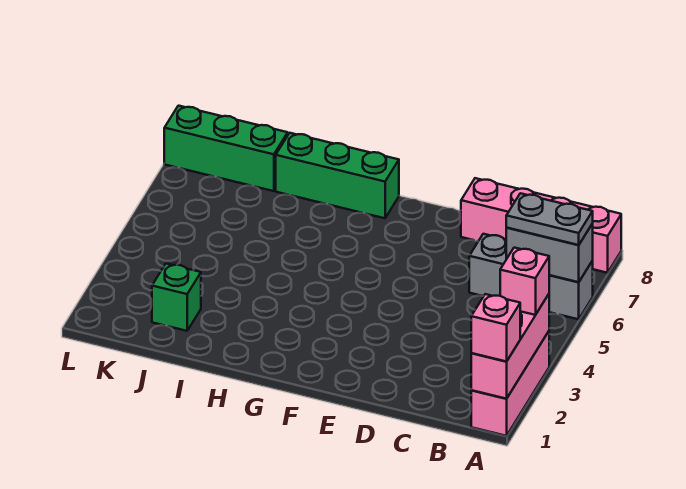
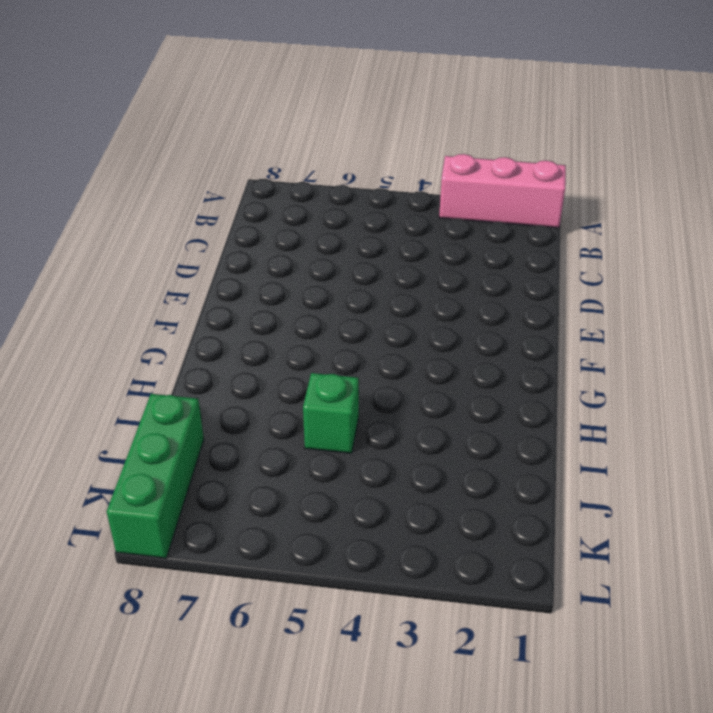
green brick I5 level 1 -> green brick J2 level 1
none -> grey brick A6:C6 level 1
none -> pink brick A8:D8 level 1

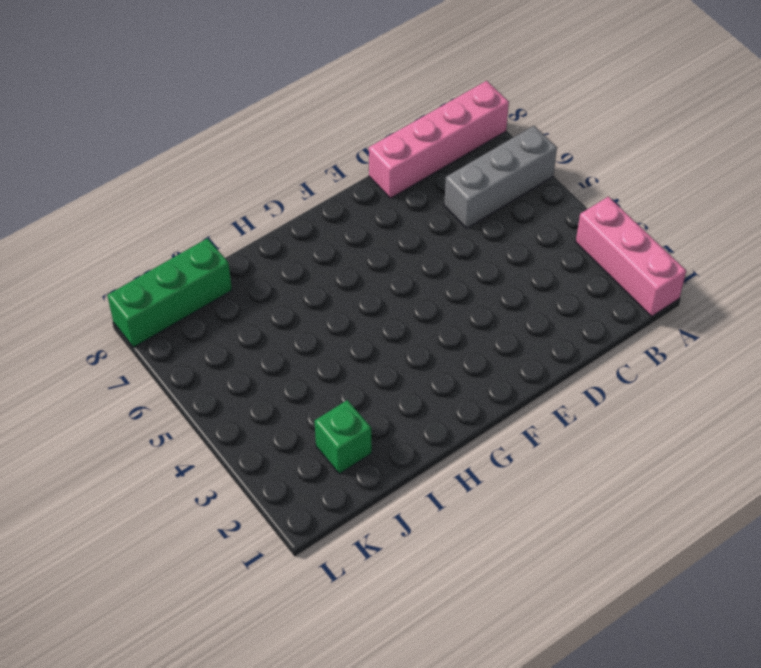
none -> green brick G8:I8 level 1
none -> pink brick A1:A3 level 2

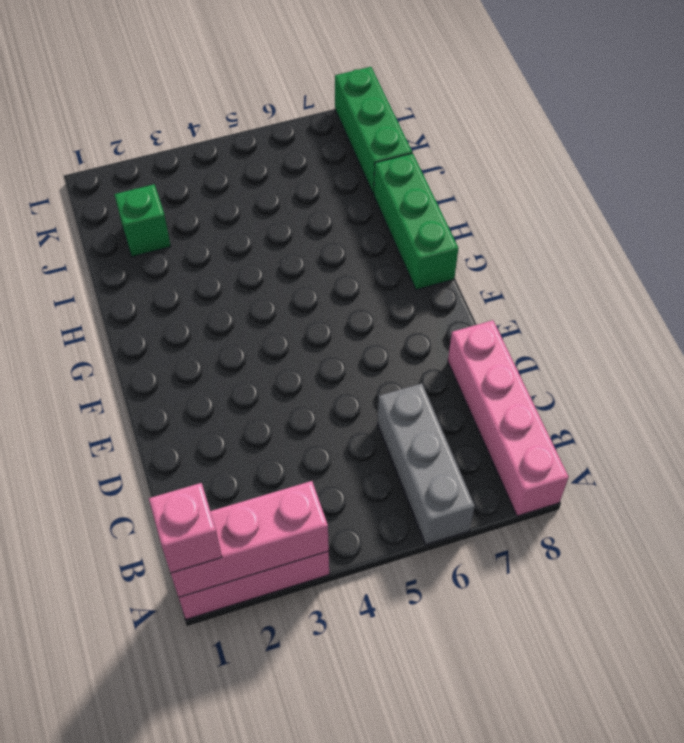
none -> grey brick A6:B6 level 2
none -> pink brick A3 level 3

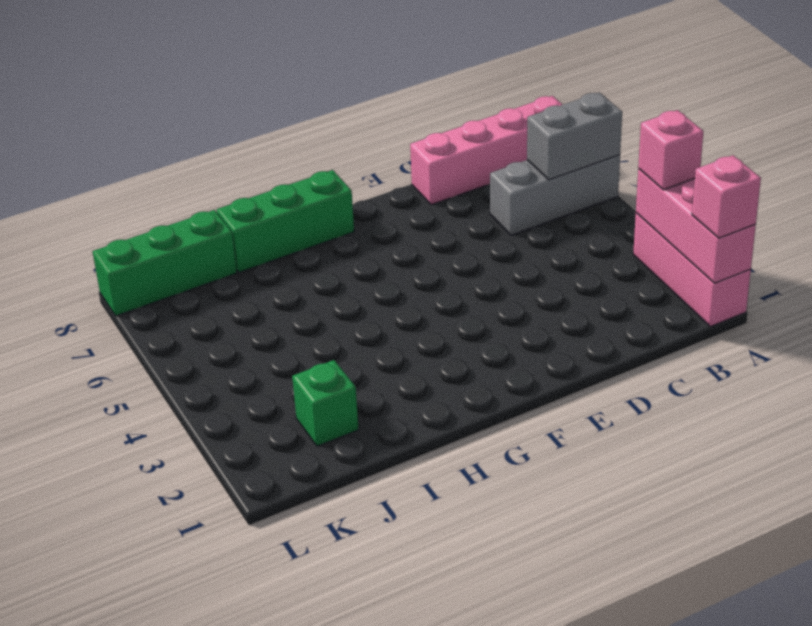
none -> grey plate A6:B6 level 3

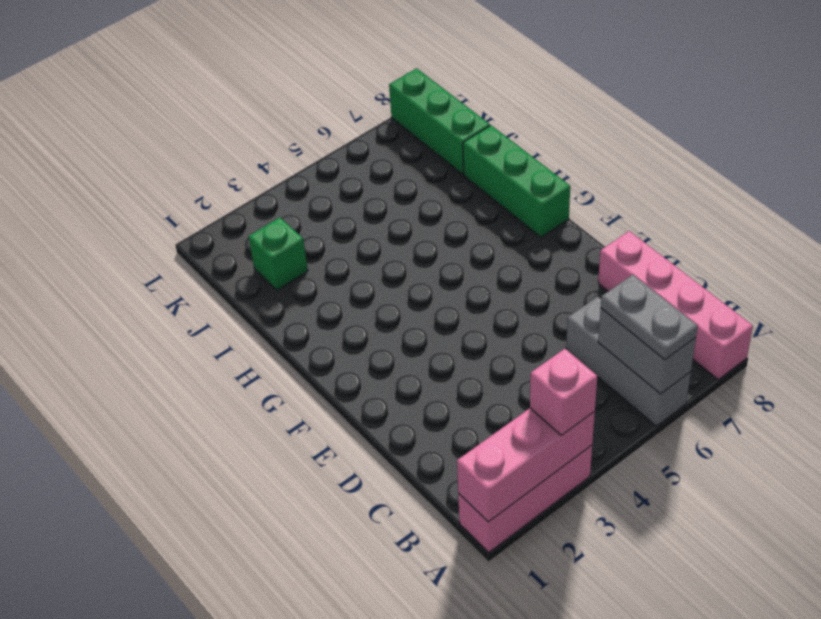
none -> pink brick A1 level 3

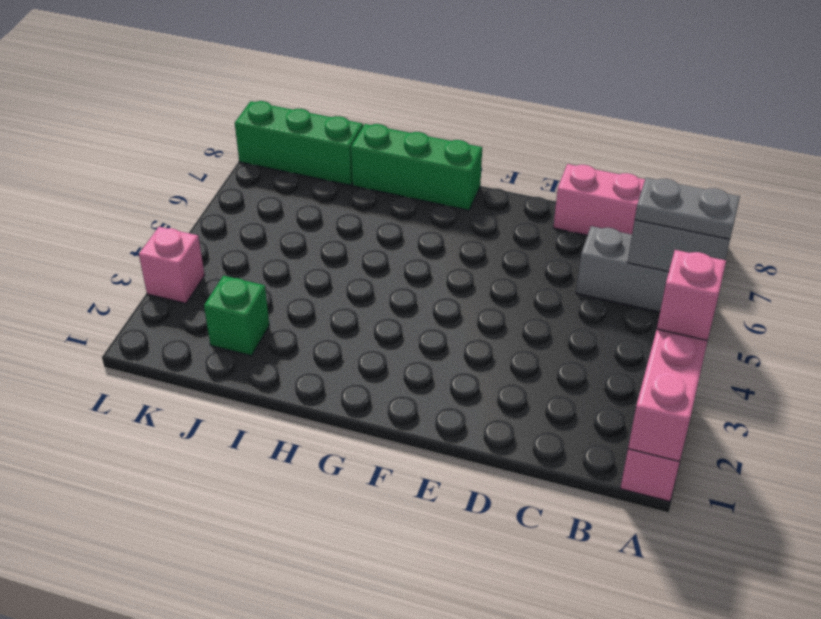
pink brick L3 level 1 -> pink brick A1 level 3

